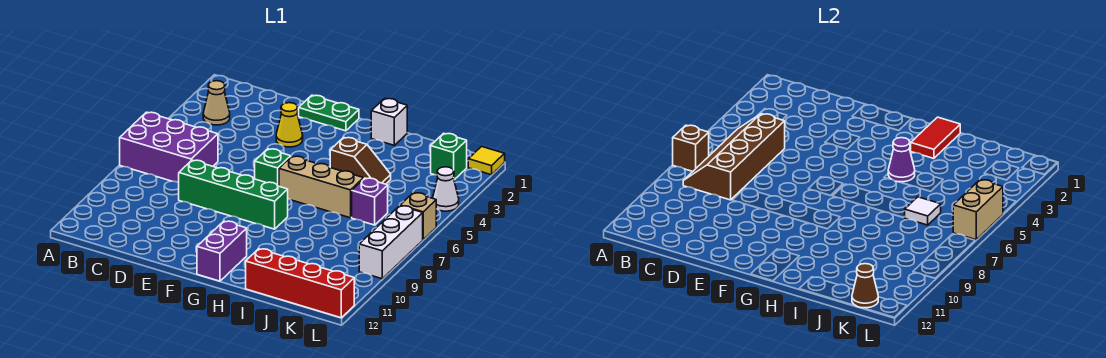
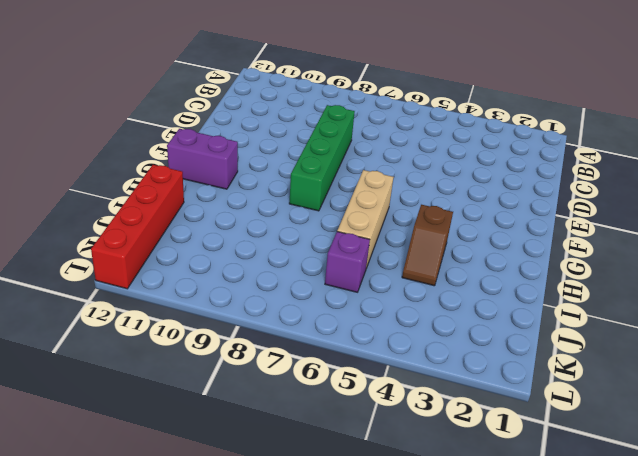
none -> purple brick A6:C7 level 1
none -> tan cone B3 level 1
none -> green plate E1:F1 level 1

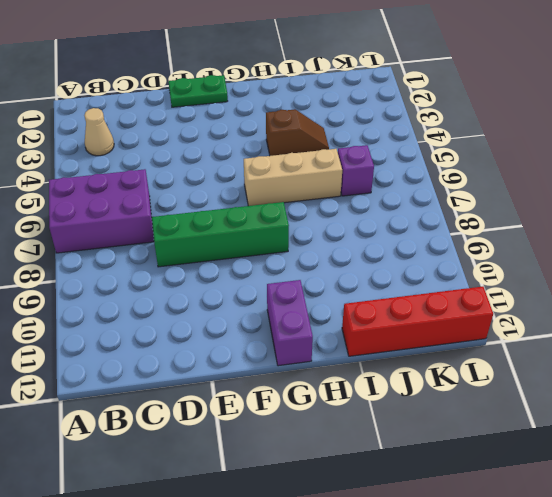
none -> yellow cone E3 level 1
none -> green brick F6 level 1
none -> white brick H1 level 1

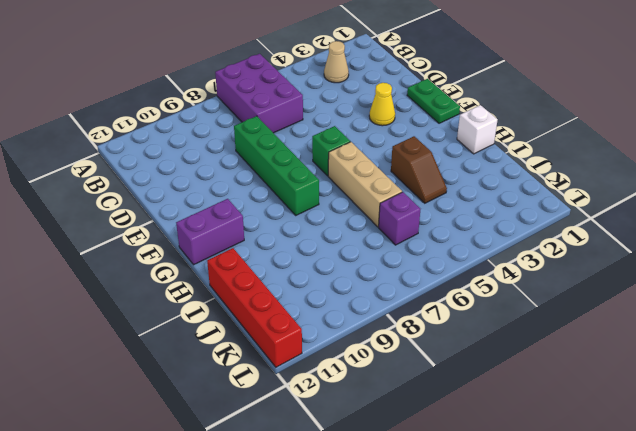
none -> green brick K2 level 1
none -> yellow tile L1 level 1
none -> white cone L4 level 1

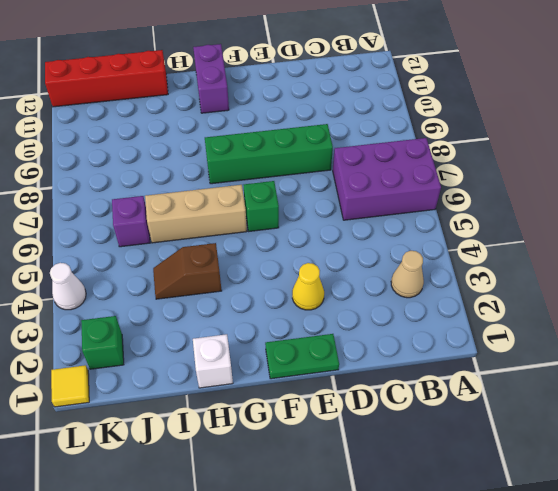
none -> tan brick L6 level 1
none -> white brick L7:L9 level 1
none -> brown brick A7 level 2

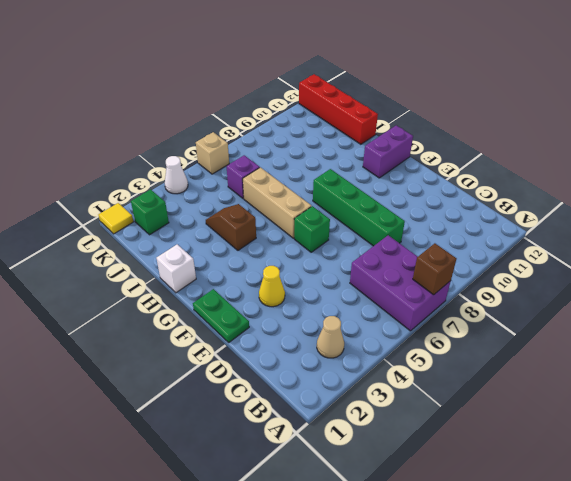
none -> white brick L7:L9 level 1
none -> brown slope B5:C8 level 2 top C
none -> red tile H1:H2 level 2

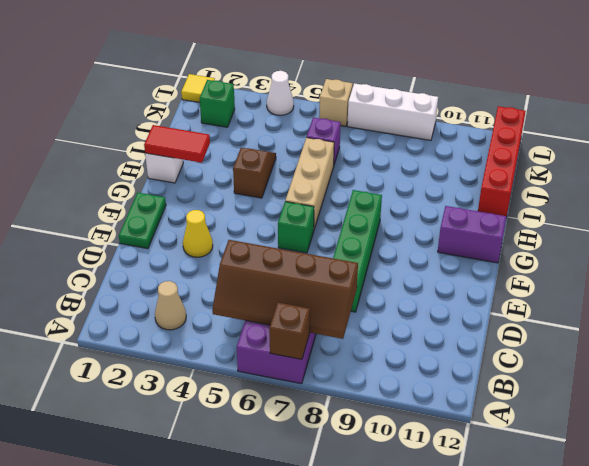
none -> purple cone H4 level 2
none -> white tile J6 level 2
none -> brown cone K12 level 2

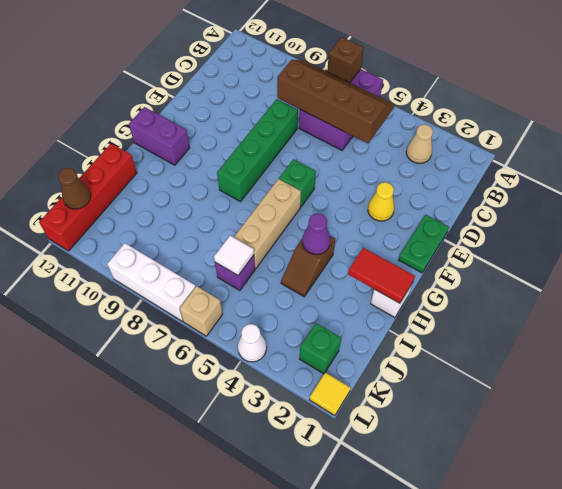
none -> tan brick L5:L6 level 2

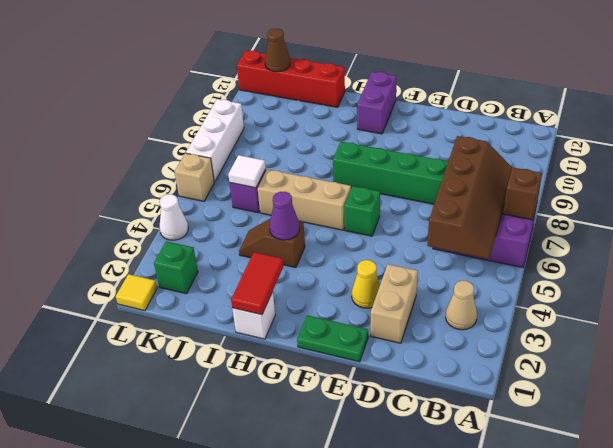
tan brick D2:D3 level 1 -> tan brick L5:L6 level 2

